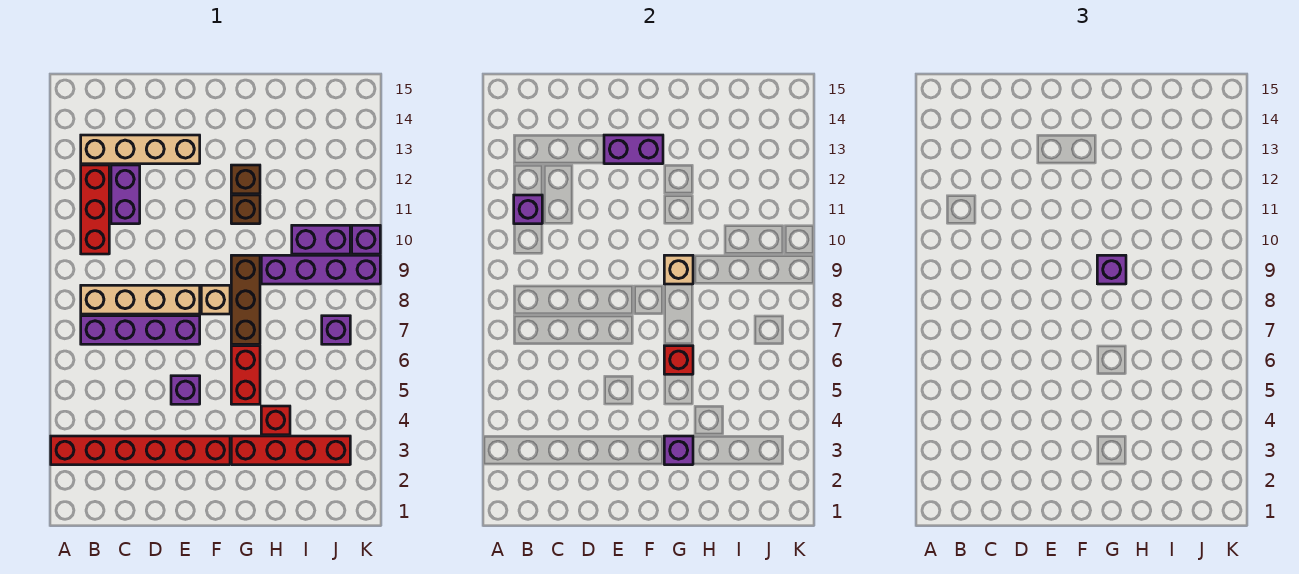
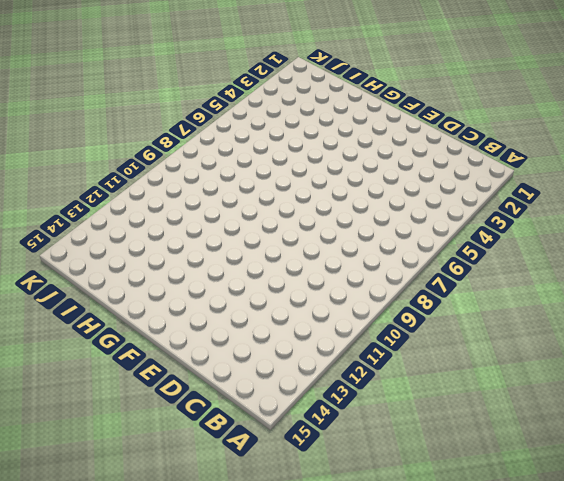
none -> red brick A3:F3 level 1
none -> purple brick B7:E7 level 1
none -> tan brick B8:E8 level 1

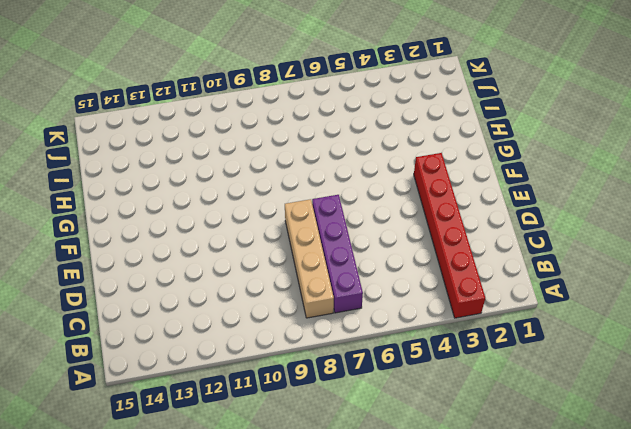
none -> red brick B10:B12 level 1
none -> tan brick B13:E13 level 1
none -> purple brick C11:C12 level 1

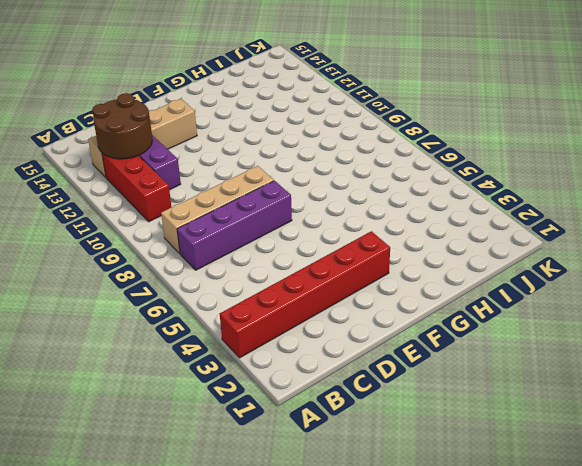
brown round brick B12:C13 level 2 -> none
none -> purple brick E5 level 1
none -> tan brick F8 level 1
none -> red brick G3:J3 level 1

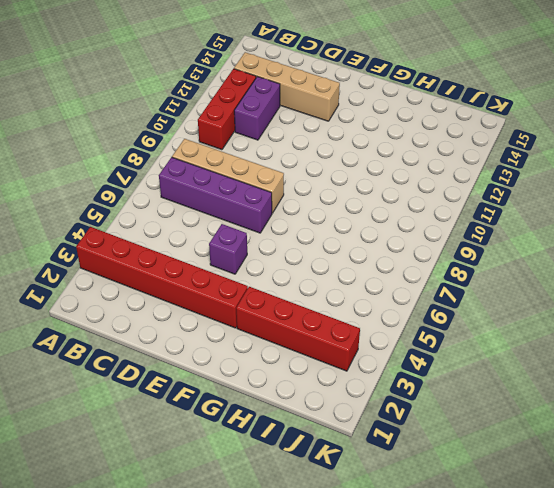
none -> tan brick F8 level 1
none -> red brick G5:G6 level 1
none -> brown brick G7:G9 level 1

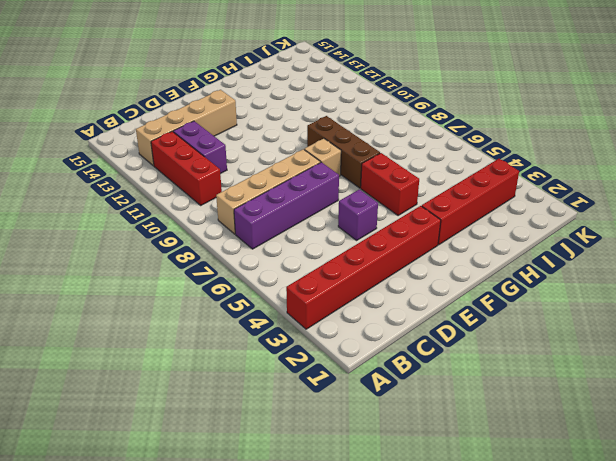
none -> brown brick G11 level 1
none -> brown brick G12 level 1
none -> red brick H4 level 1

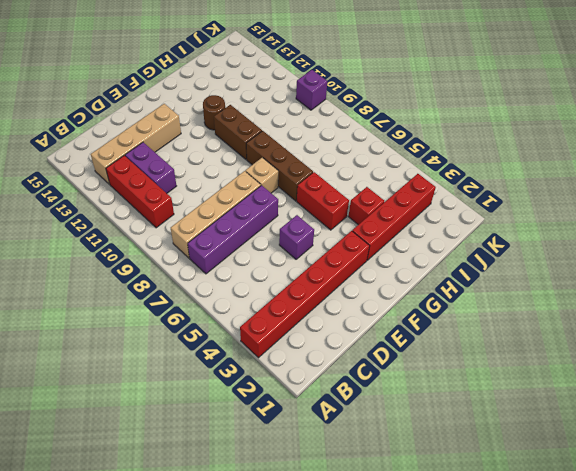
brown brick G10:G11 level 1 -> brown brick G11 level 1
brown round brick G12 level 1 -> brown brick G12 level 1
none -> purple brick H9:K9 level 1
none -> purple brick I10:J10 level 1
none -> purple brick J7 level 1

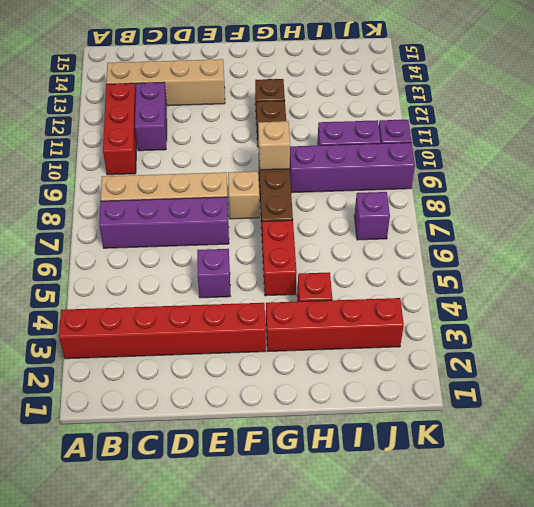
none -> purple brick B11 level 2
none -> purple brick E13:F13 level 2
none -> purple brick G3 level 2

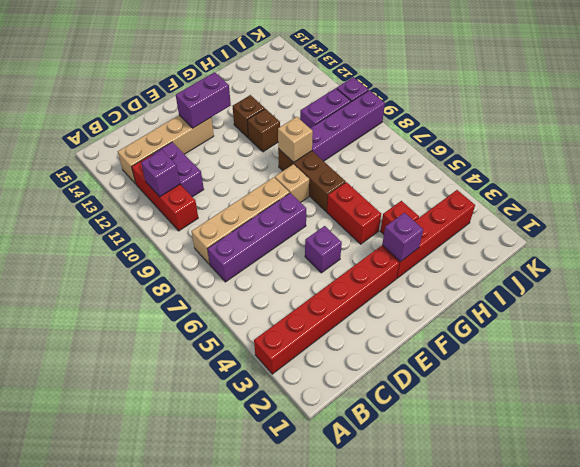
none -> purple brick J7 level 1
none -> red brick G6 level 2
none -> purple brick G9 level 3

